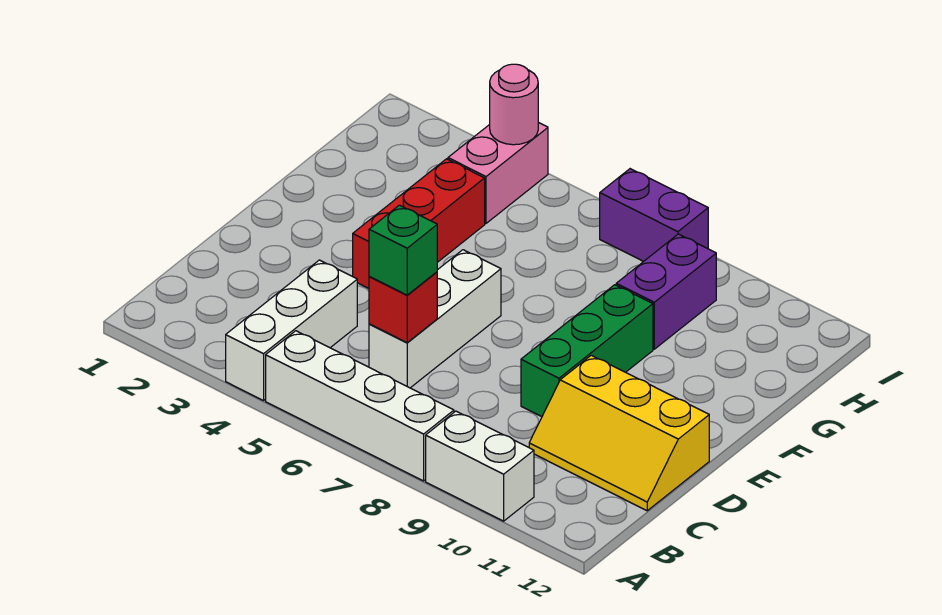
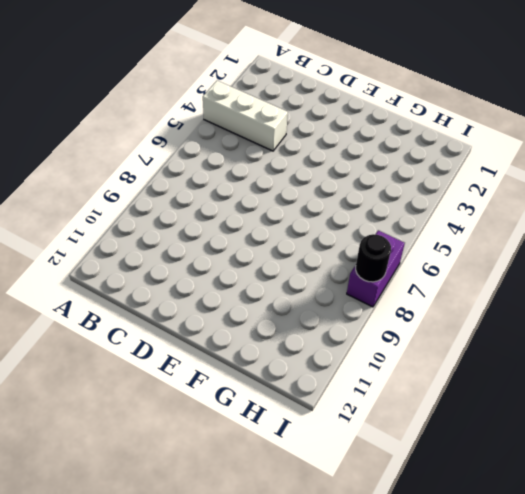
black round brick I8 level 2 -> none
none -> white brick A5:A8 level 1
none -> white brick A9:A10 level 1
none -> white brick C6:E6 level 1

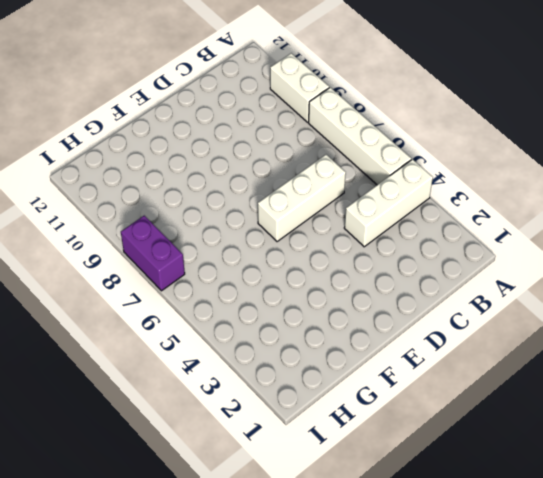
none -> yellow slope C10:D12 level 1 top D
none -> green brick D9:F9 level 1
none -> red brick E4:G4 level 1

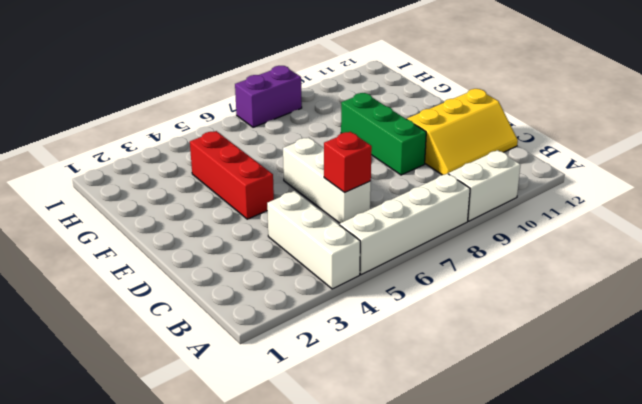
none -> purple brick G9:H9 level 1
none -> pink brick H4:I4 level 1
none -> pink round brick I4 level 2

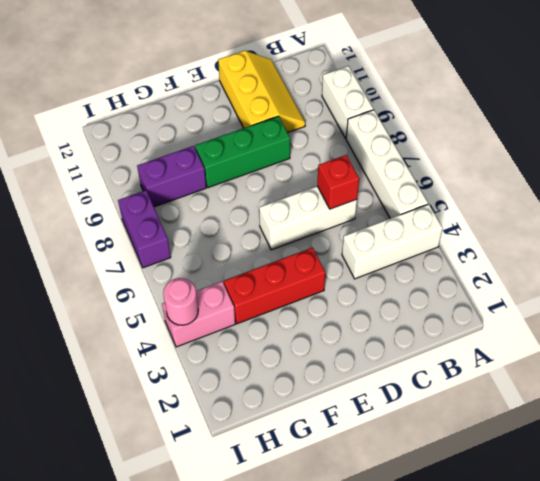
none -> green brick C6 level 3

